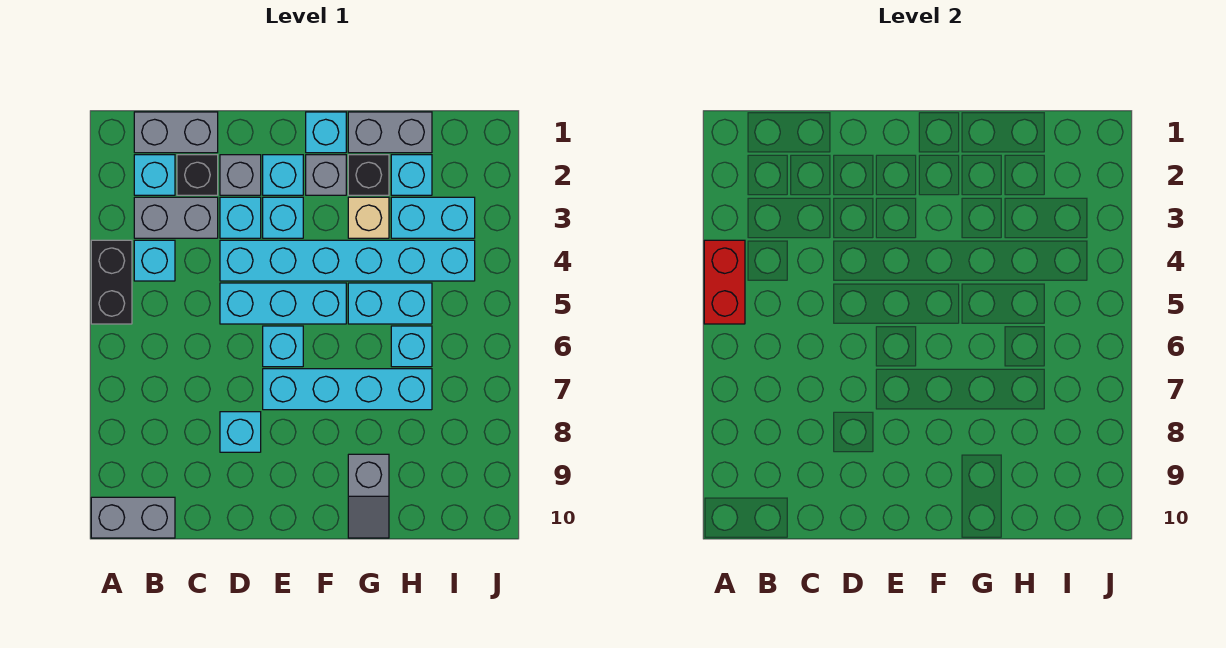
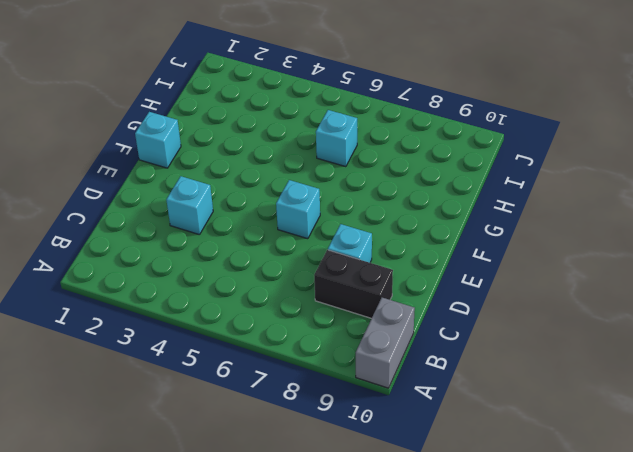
black brick C8:C9 level 1 -> black brick A4:A5 level 1
none -> grey brick B1:C1 level 1
none -> cyan brick B2 level 1
none -> grey brick B3:C3 level 1

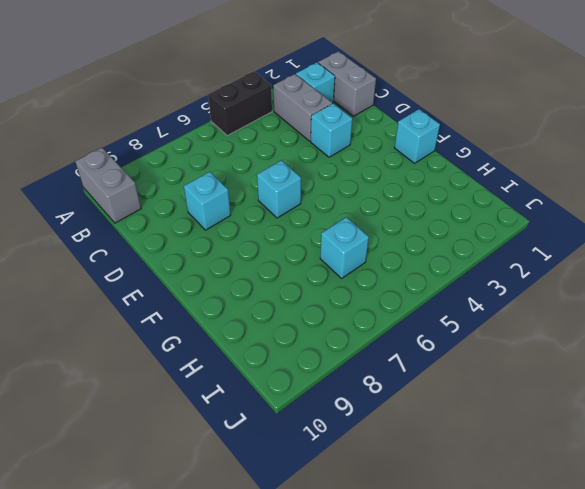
none -> cyan brick B4 level 1
none -> black brick C2 level 1
none -> grey brick D2 level 1

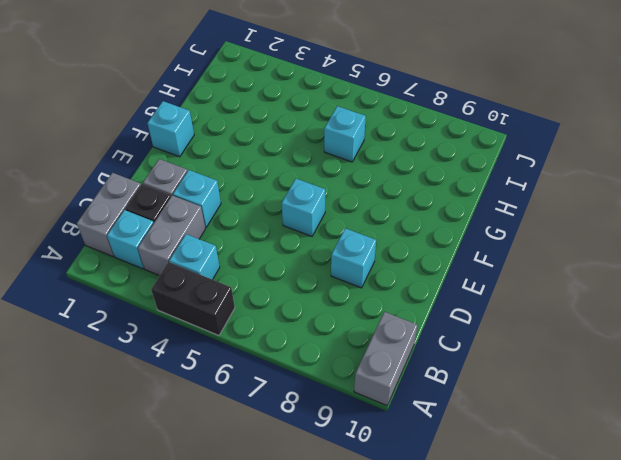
none -> cyan brick D4:I4 level 1
none -> cyan brick D5:F5 level 1
none -> cyan brick E2 level 1

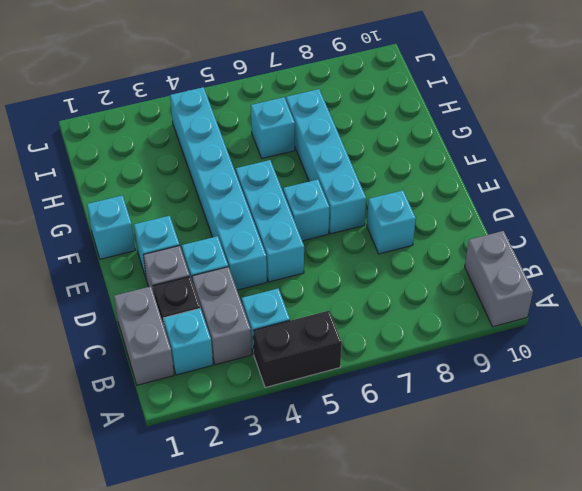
none -> cyan brick E3 level 1
none -> grey brick F2 level 1
none -> grey brick G1:H1 level 1

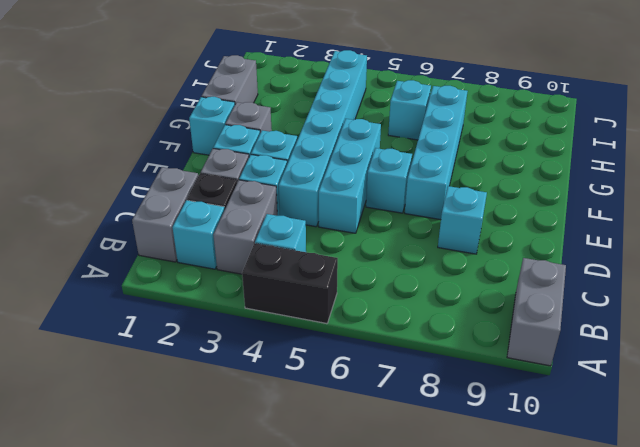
none -> black brick G2 level 1
none -> tan brick G3 level 1
none -> cyan brick G5:H5 level 1

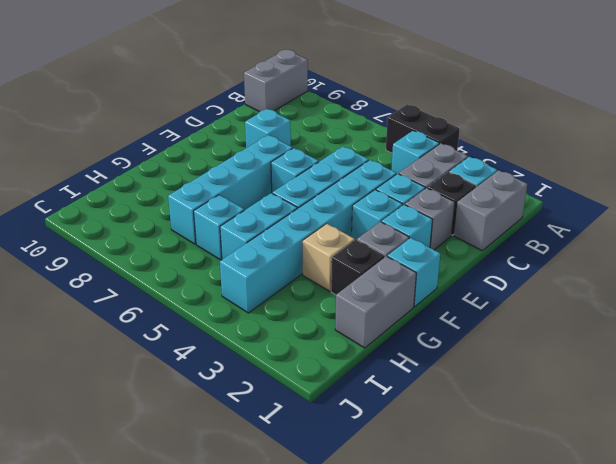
none -> grey slope G9:G10 level 1 top 9
none -> cyan brick H2 level 1
none -> cyan brick H3:I3 level 1

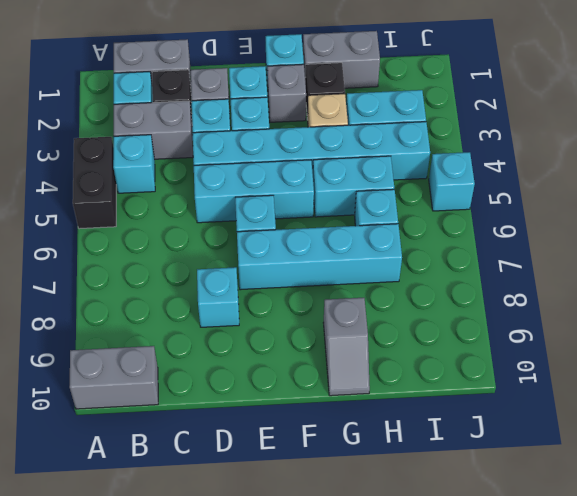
cyan brick J5 level 1 -> cyan brick H2 level 1
none -> red brick A4:A5 level 2

